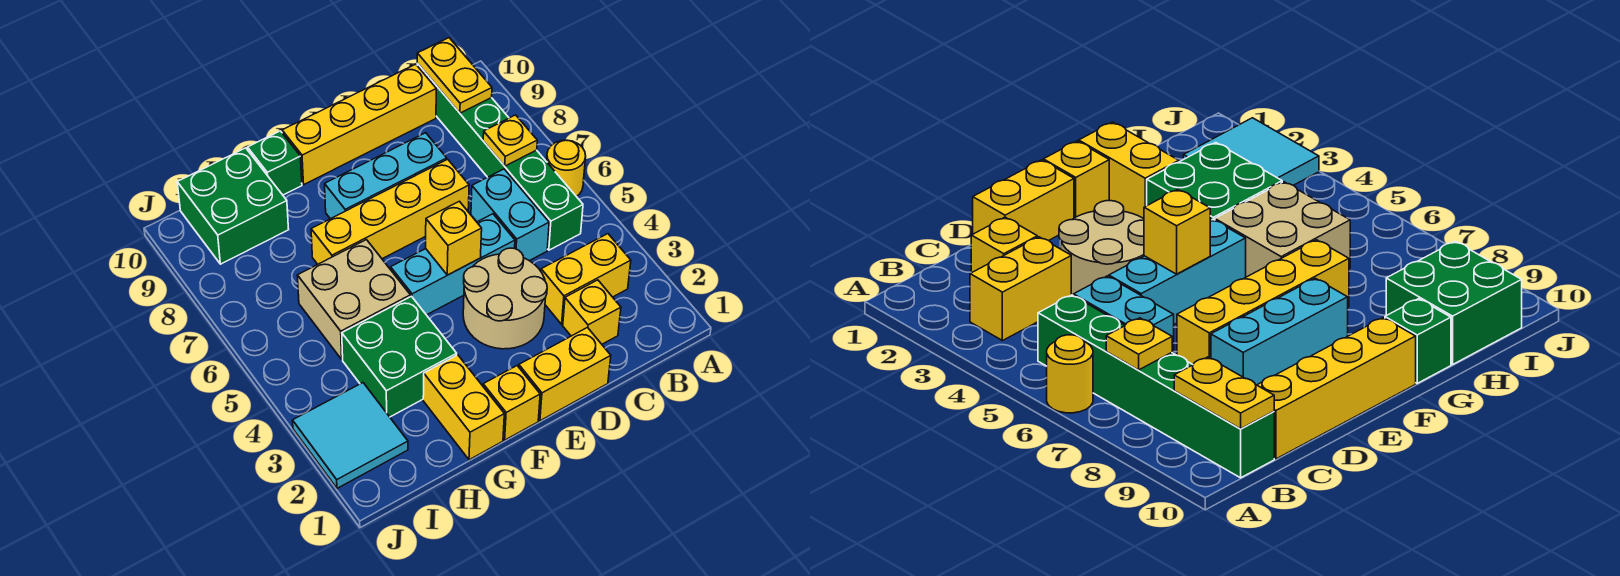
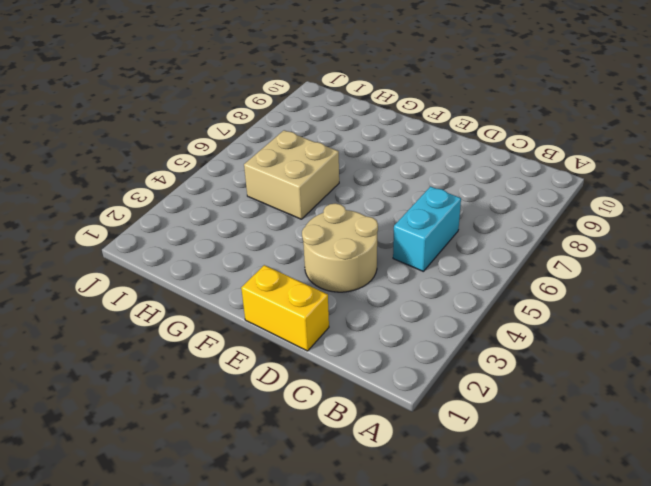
none -> yellow round brick A6 level 1
none -> yellow brick B3:C3 level 1
none -> green brick B5:B10 level 1

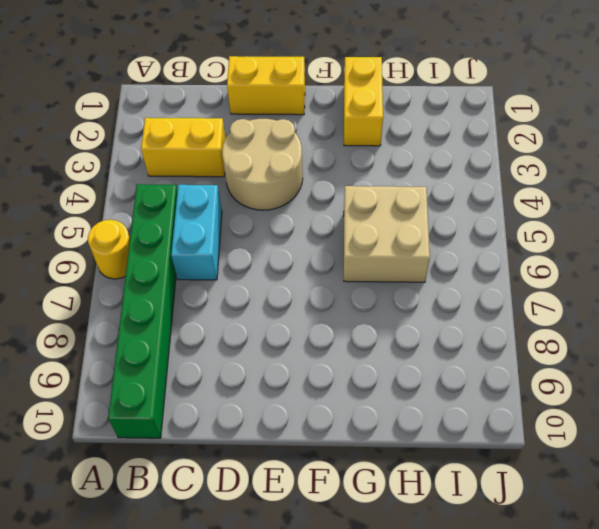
none -> yellow brick C2 level 1
none -> yellow brick C10:F10 level 1
none -> cyan brick D5:F5 level 1

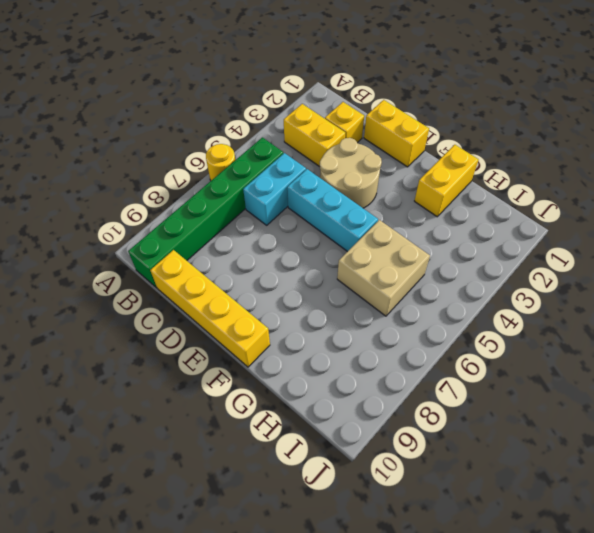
none -> yellow brick D7:G7 level 1
none -> cyan brick D8:F8 level 1
none -> yellow brick F1 level 1

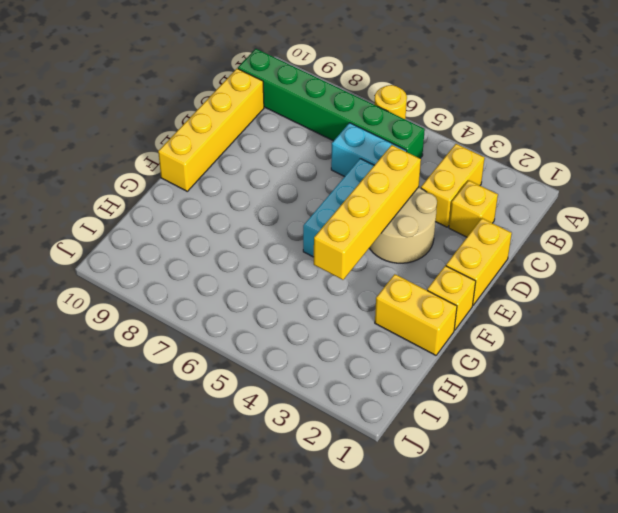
yellow brick D4:G4 level 2 -> yellow brick D7:G7 level 1
none -> cyan brick D8:F8 level 1
none -> green brick G3:H4 level 1
none -> tan brick G5:H6 level 1

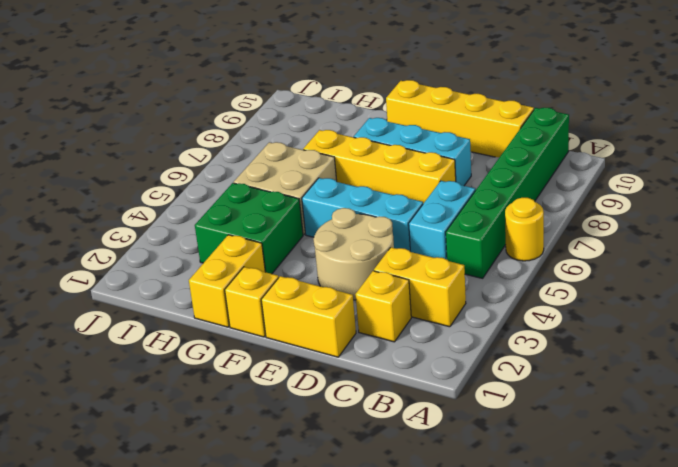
none -> green brick G10 level 1
none -> green brick H9:I10 level 1
none -> cyan tile I2:J3 level 1

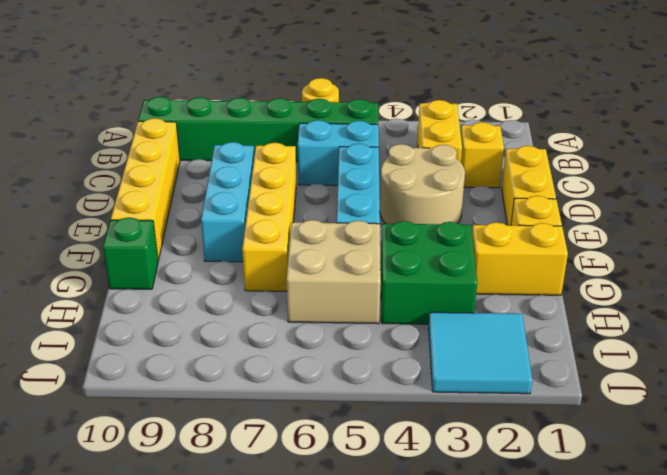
none -> green brick H9:I10 level 1
none -> yellow plate B7 level 2
none -> yellow plate B9:B10 level 2

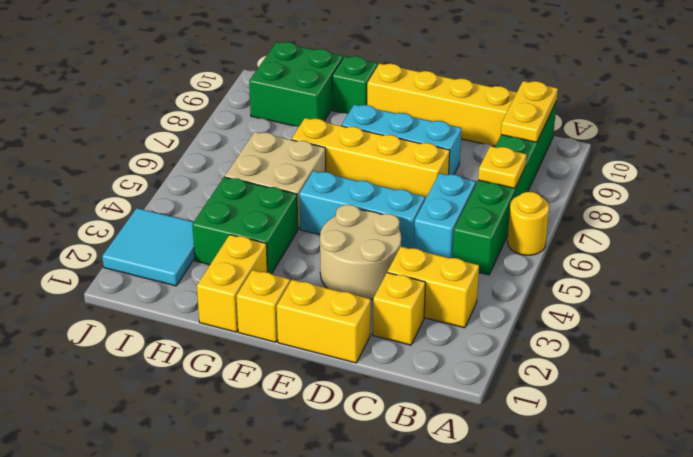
none -> yellow brick E5 level 2

